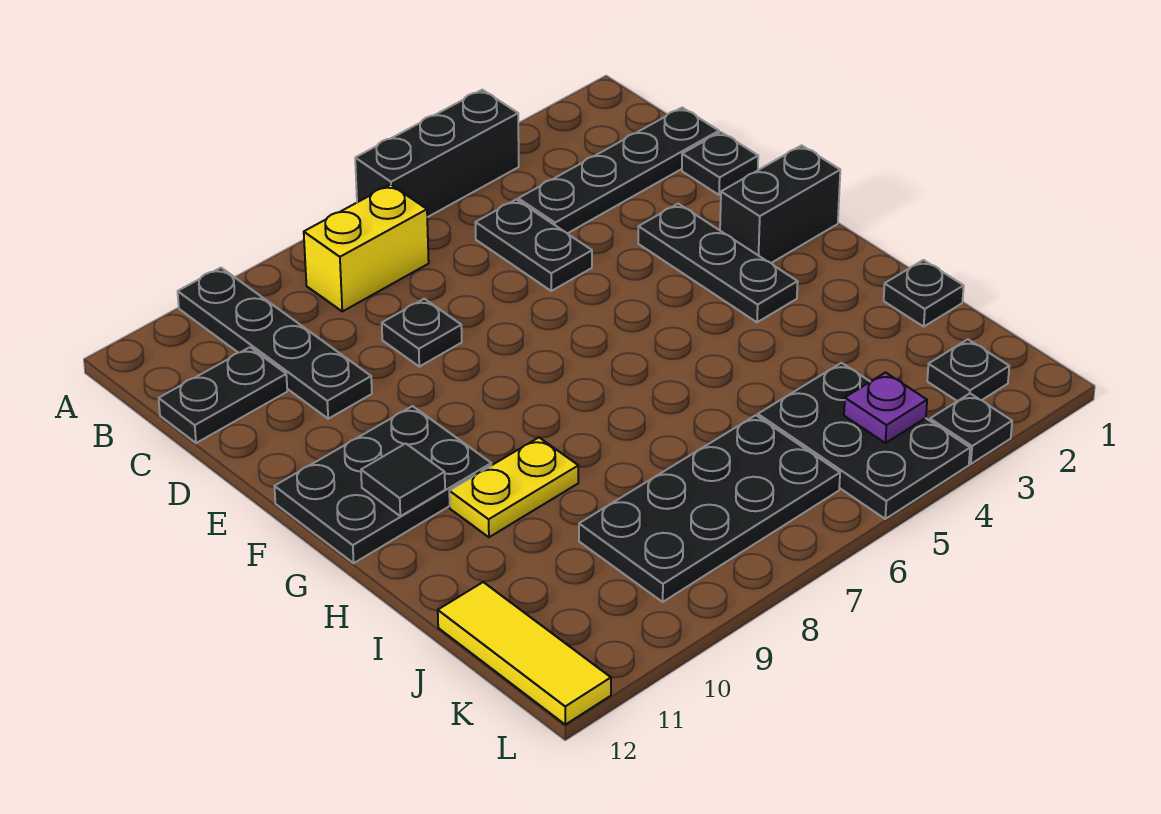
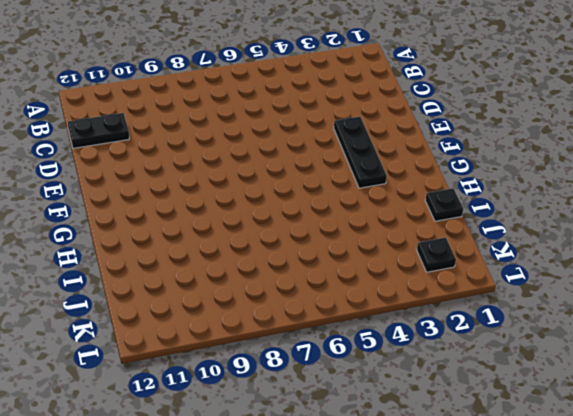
none -> black brick A4:A6 level 1
none -> black plate A10:D10 level 1
none -> yellow brick B7:B8 level 1

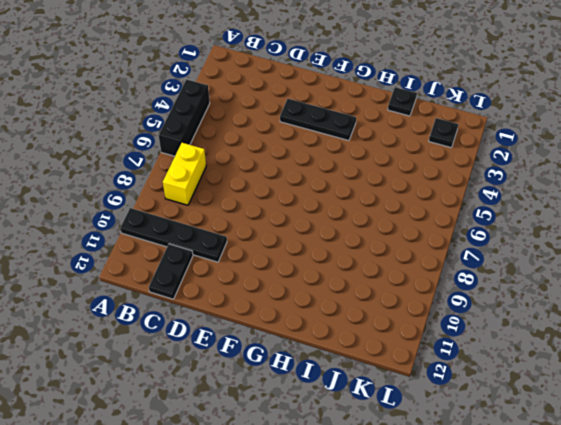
none -> black plate C1:C4 level 1
none -> black plate C5:D5 level 1
none -> black plate D1 level 1

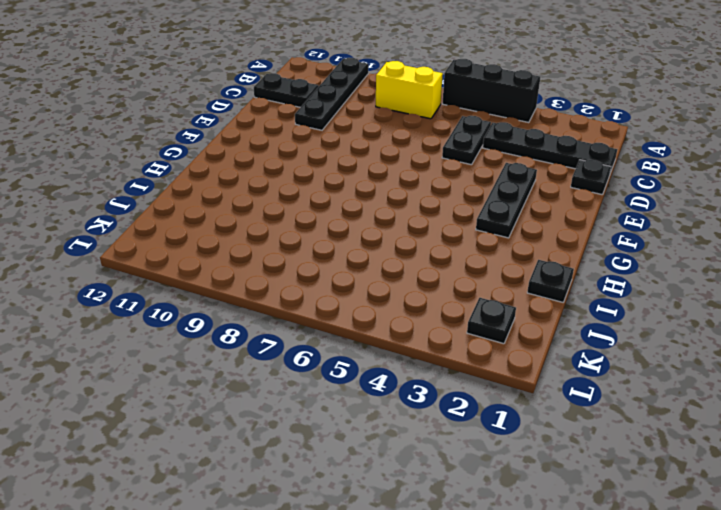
none -> black plate D8 level 1
none -> black brick F1:F2 level 1
none -> black plate F10:G12 level 1

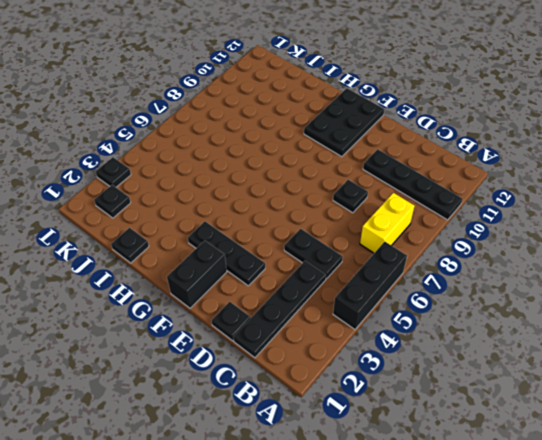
none -> black plate C11:C12 level 1
none -> yellow plate H9:H10 level 1
none -> black plate J4:L5 level 1

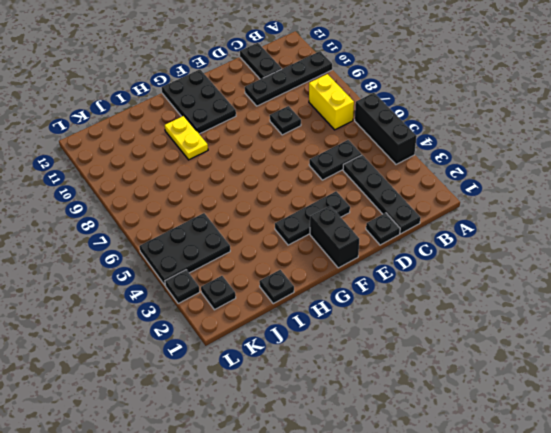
none -> black plate J6:K9 level 1
none -> yellow tile J12:L12 level 1
none -> black tile G11 level 2

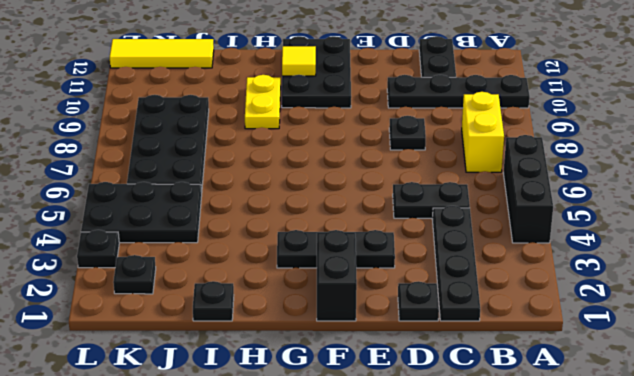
yellow tile G11 level 2 -> black tile G11 level 2
none -> purple plate K4 level 2

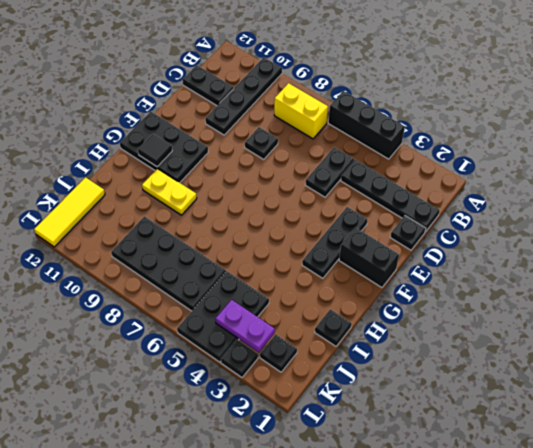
purple plate K3:K4 level 2 -> purple plate K4 level 2

